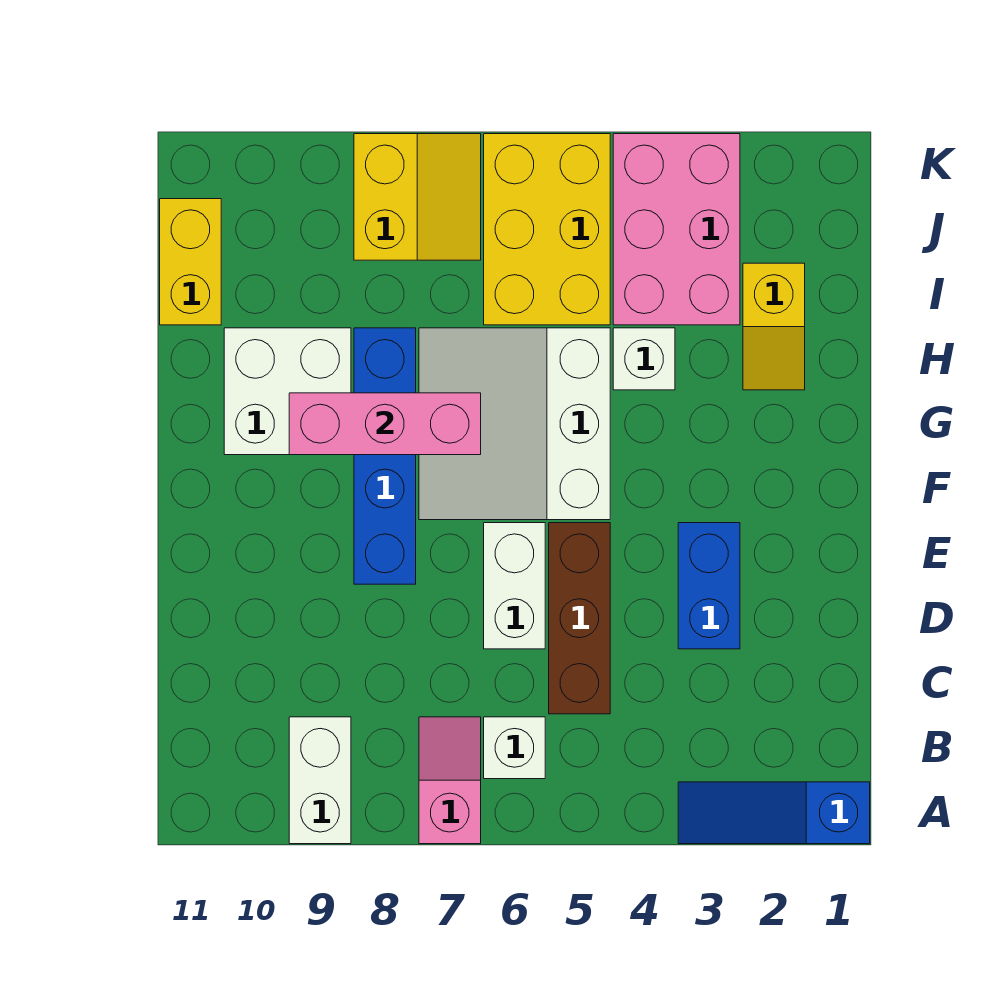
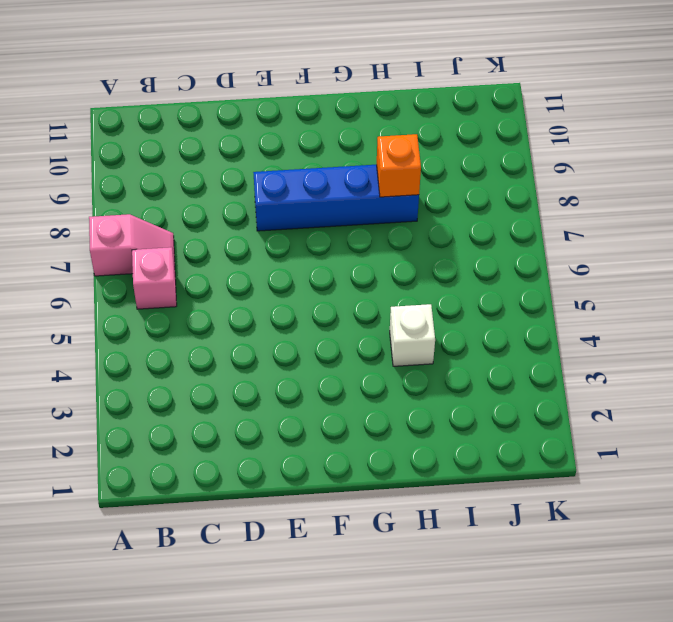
pink brick B6 level 1 -> white brick B6 level 1
orange brick H8 level 2 -> none
none -> blue slope A1:A3 level 1 top 1
none -> white brick A9:B9 level 1
none -> brown brick C5:E5 level 1

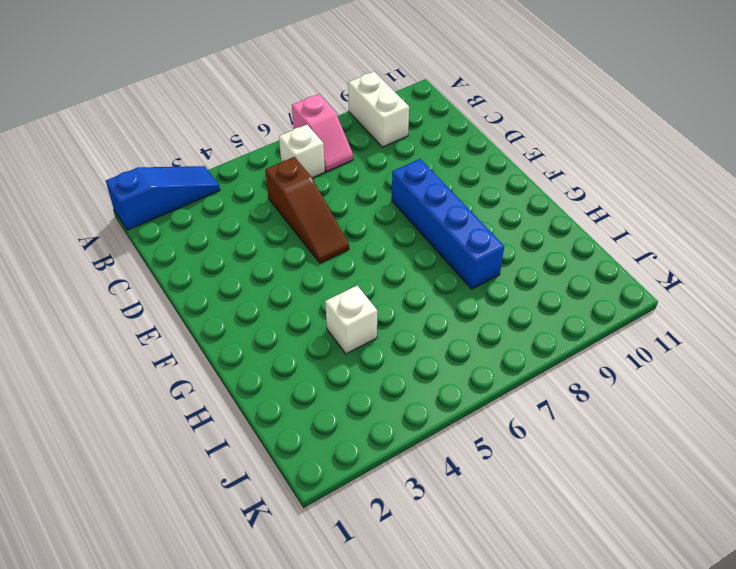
brown slope C5:E5 level 1 top C -> brown brick C5:E5 level 1
none -> blue brick D3:E3 level 1
none -> white brick D6:E6 level 1
none -> white slope F5:H7 level 1 top 5

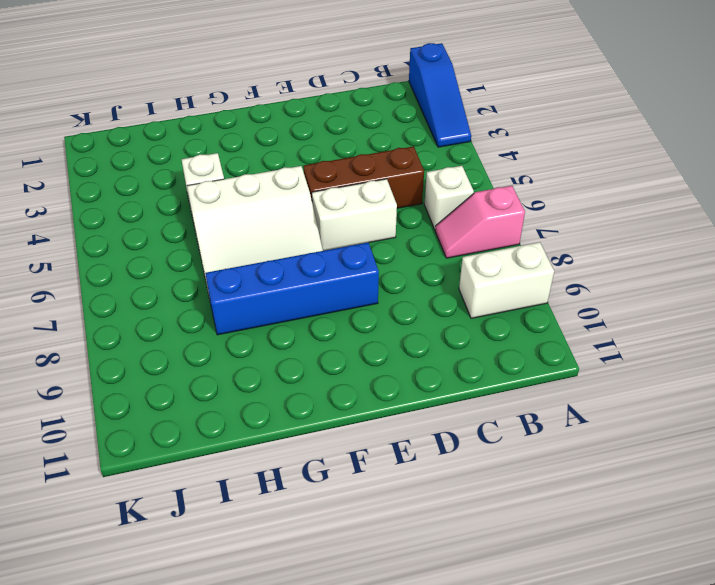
none -> blue brick D3:E3 level 1
none -> white brick G9:H10 level 1
none -> yellow slope H2:I2 level 1 top I

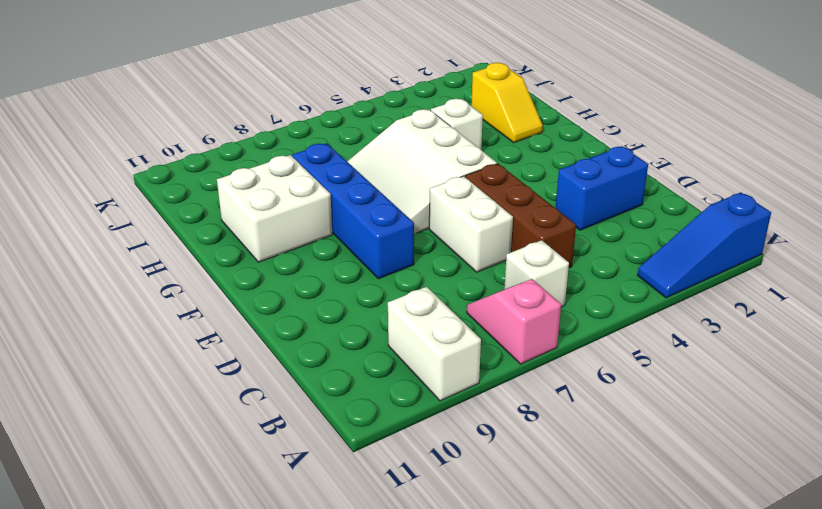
blue brick D2:D3 level 1 -> blue brick D3:E3 level 1
none -> pink brick I3:K4 level 1
none -> yellow brick I5:K6 level 1
none -> yellow brick I11:J11 level 1

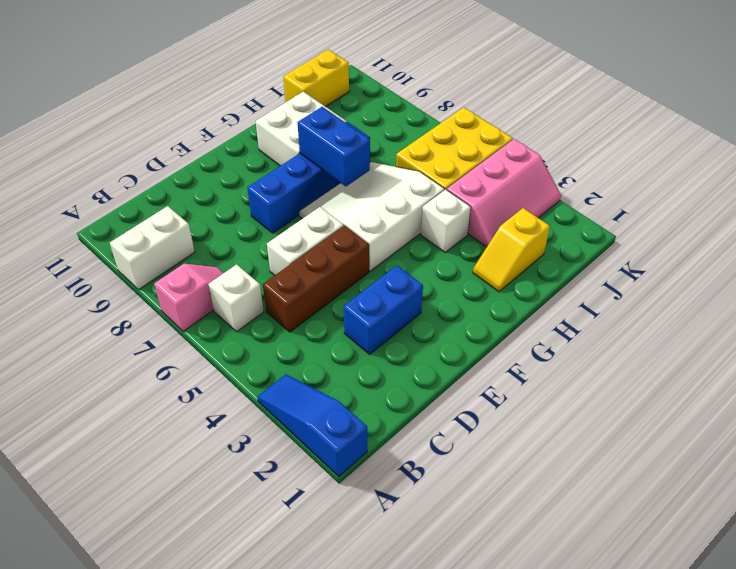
blue brick G7:G8 level 2 -> pink brick G7:G9 level 2
pink slope I3:K4 level 1 top 4 -> pink brick I3:K4 level 1
none -> yellow slope J7:K8 level 1 top 8

